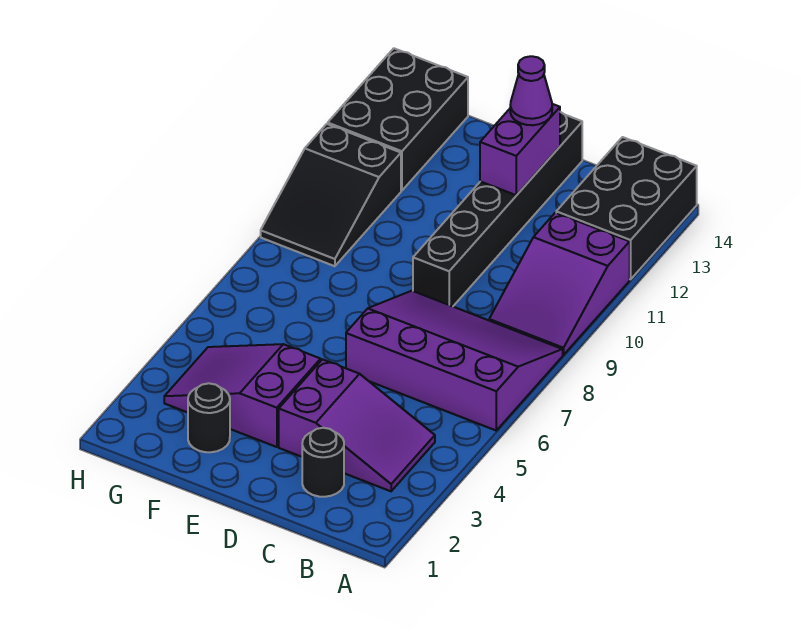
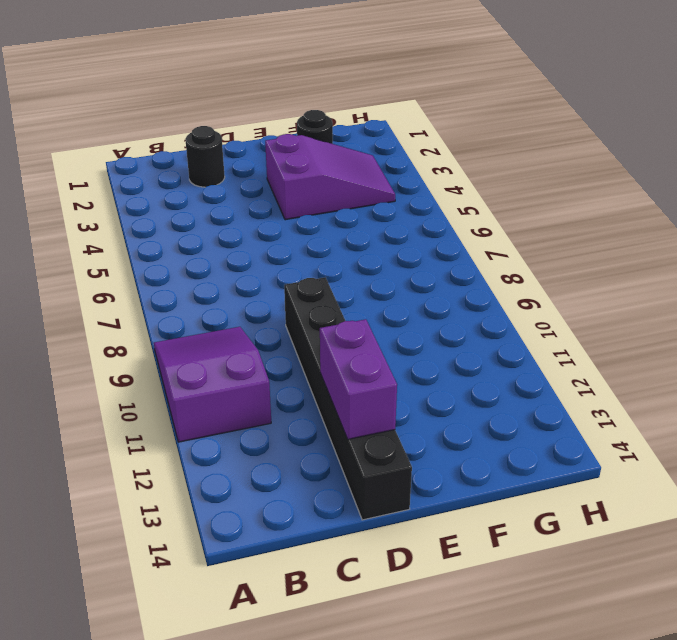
none -> purple slope A6:D8 level 1 top 6
none -> black brick A12:B14 level 1
none -> purple slope B3:D4 level 1 top D

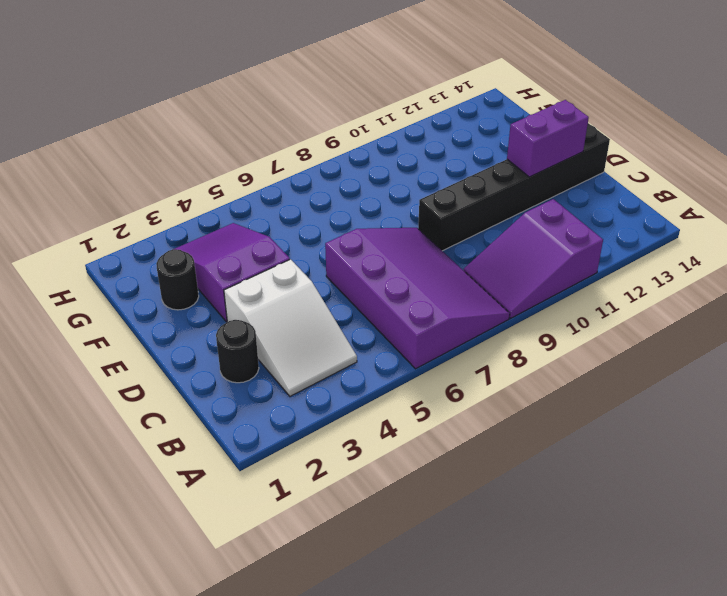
white slope B3:D4 level 1 top D -> purple slope B3:D4 level 1 top D
none -> black brick A12:B14 level 1
none -> black slope G9:H11 level 1 top 11
none -> black brick G12:H14 level 1

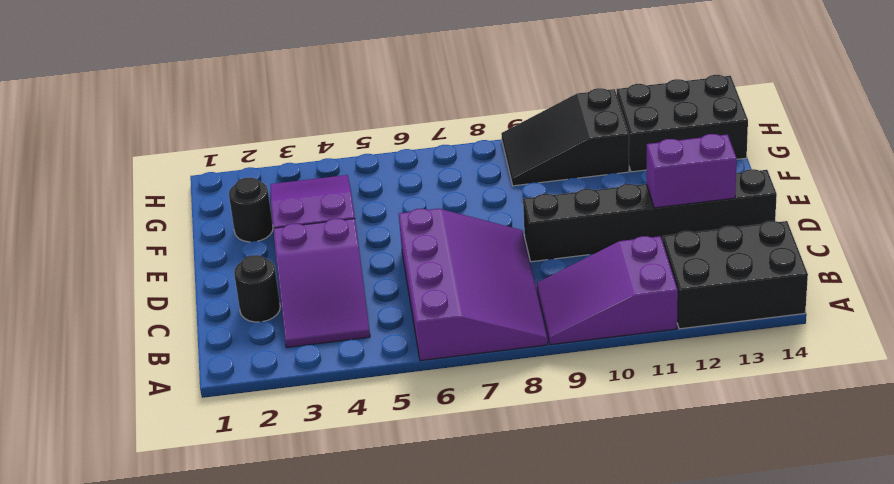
none -> purple cone D13 level 3

